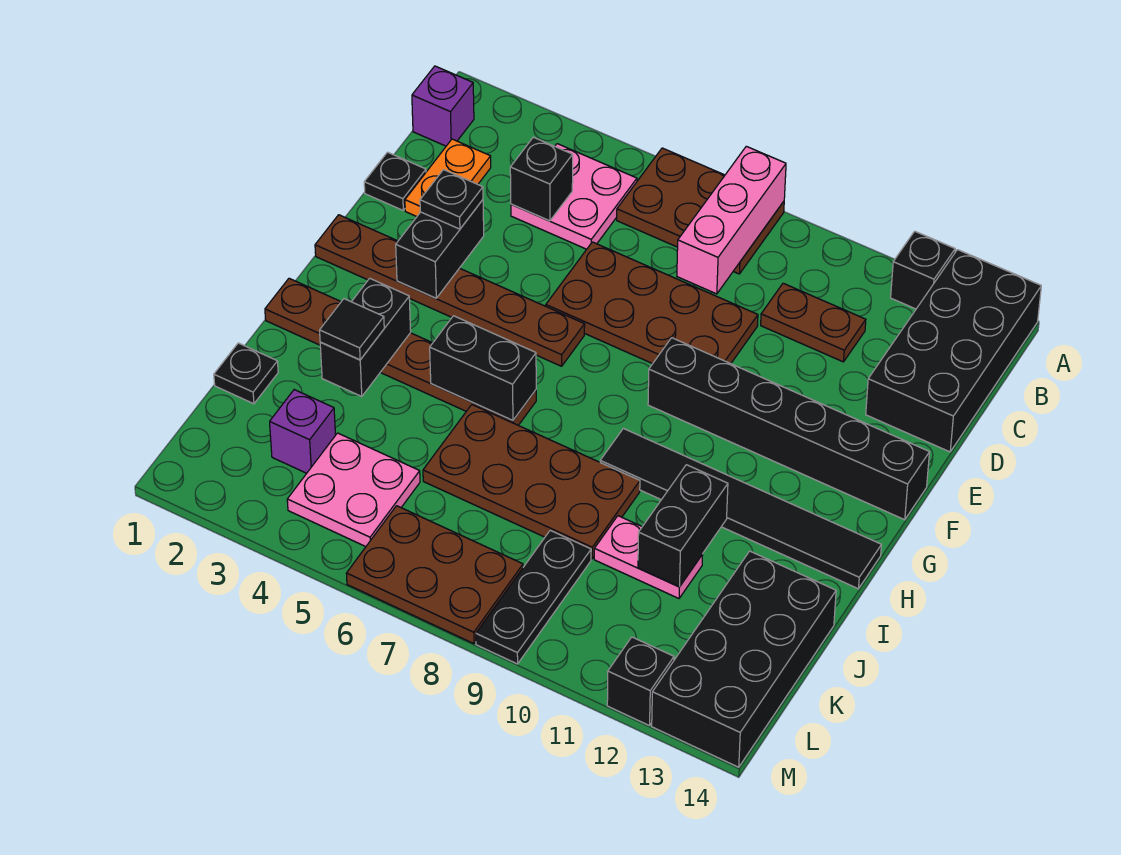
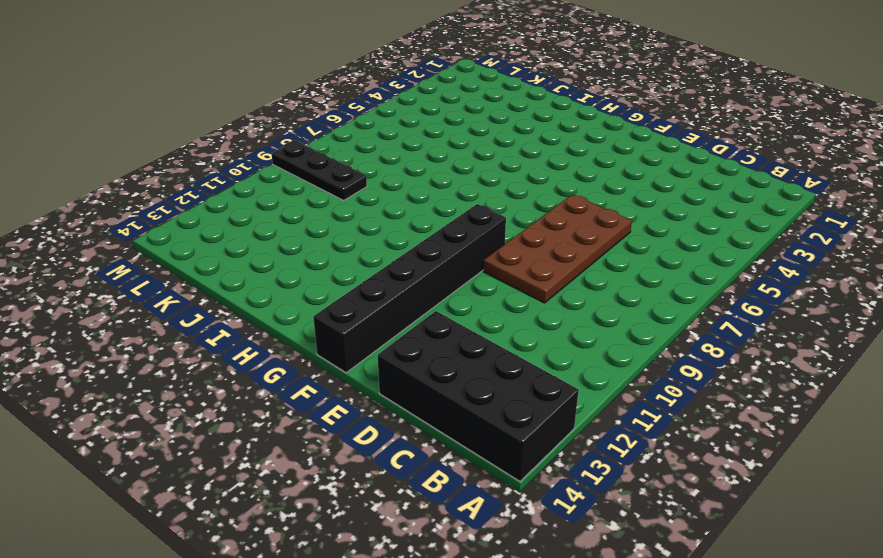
none -> brown plate A6:B8 level 1
none -> black brick A12 level 1
none -> purple brick B1 level 1
none -> pink plate B4:C5 level 1

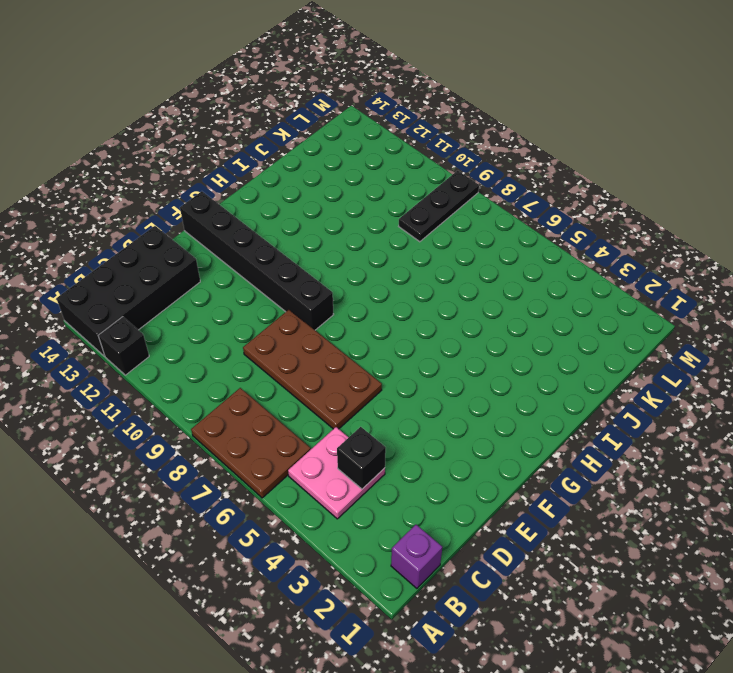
none -> orange plate C2:D2 level 1
none -> brown plate C10:C11 level 1
none -> black plate D1 level 1
none -> brown plate F1:F6 level 1

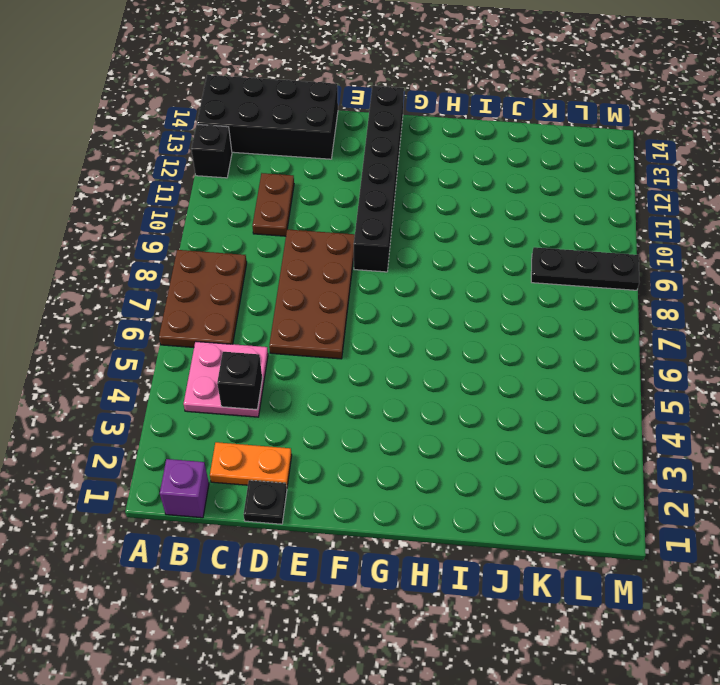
none -> brown plate F1:F6 level 1
none -> brown plate H1:H6 level 1
none -> black tile H9:H14 level 1
none -> brown plate I6:J9 level 1

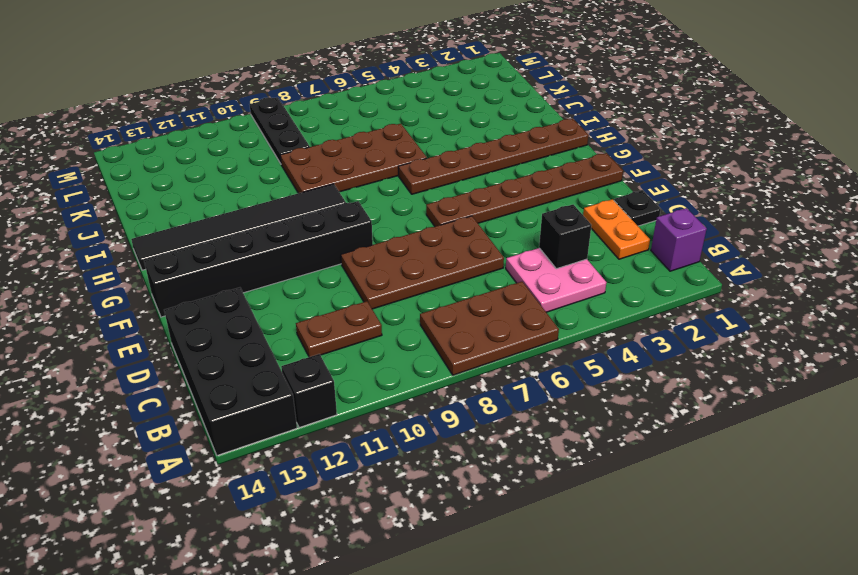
none -> black plate J1 level 1
none -> pink plate J10:J11 level 1
none -> black brick J13:M14 level 1
none -> purple brick K3 level 1

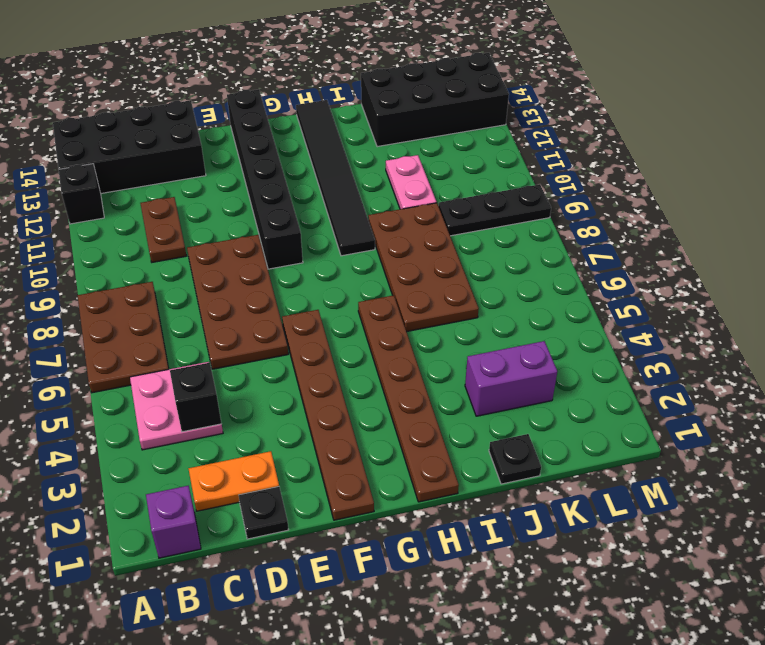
purple brick J3:K3 level 1 -> purple brick K3 level 1
none -> pink plate K4:L5 level 1
none -> brown plate L6:M8 level 1
none -> black brick M12 level 1
none -> pink brick A8:C8 level 2

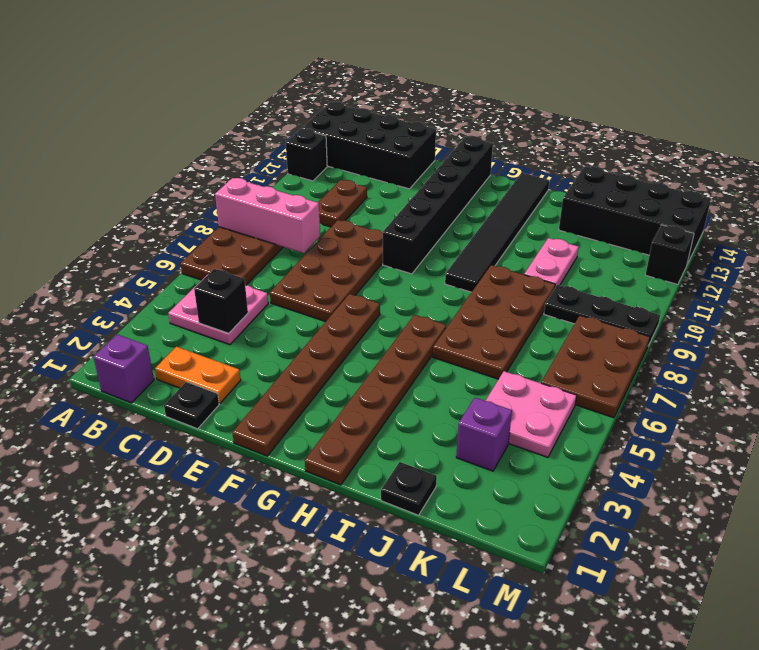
none -> black brick E3:F3 level 2
none -> black brick H3:I3 level 2
none -> black brick H5:H6 level 2
none -> black brick I11:J11 level 2

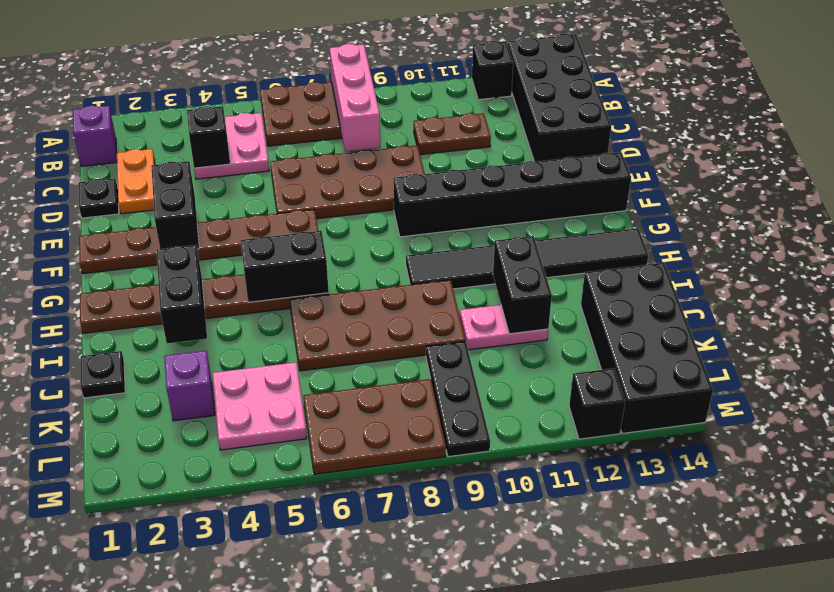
none -> black plate E3 level 3
none -> black tile I3 level 3

